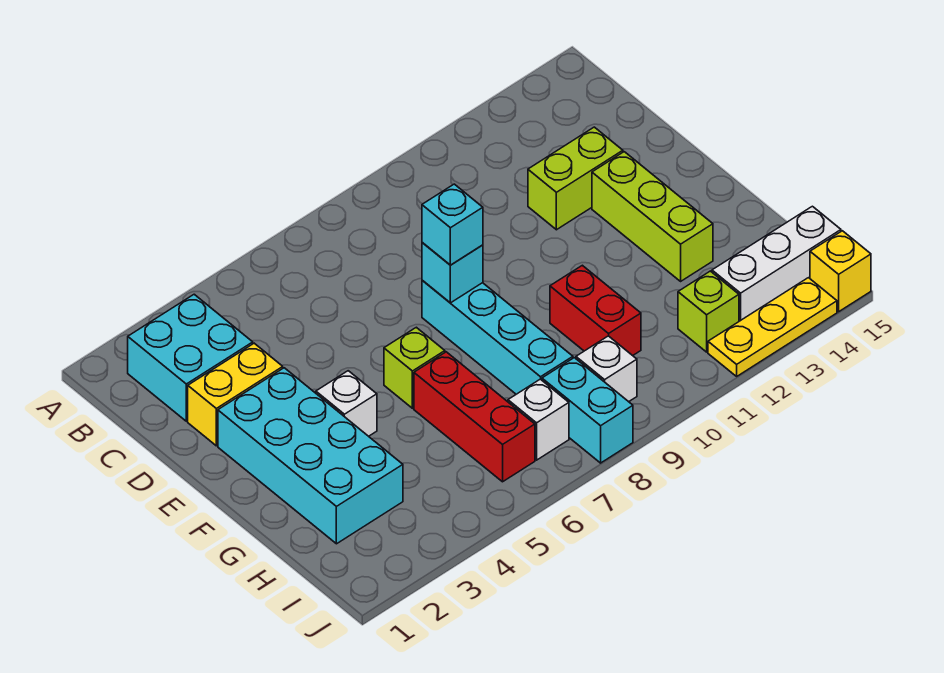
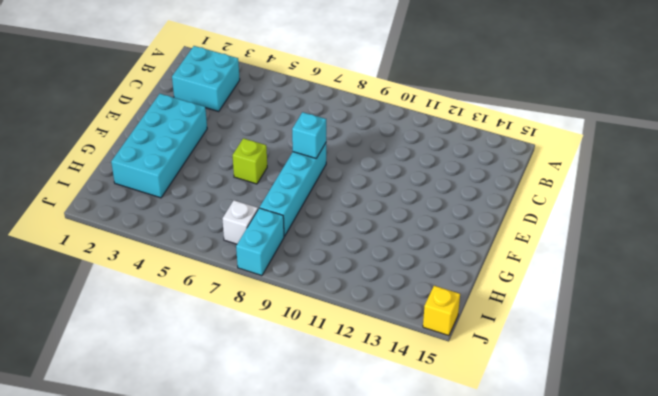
none -> yellow brick D2:D3 level 1
none -> lime brick D12:D13 level 1
none -> lime brick E13:G13 level 1

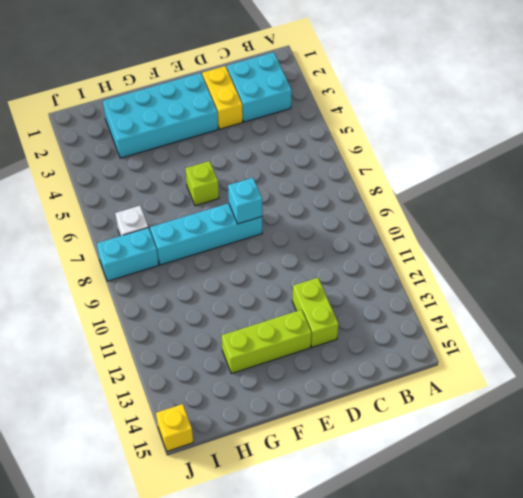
none -> white brick F4 level 1
none -> red brick G6:I6 level 1
none -> red brick G10:H10 level 1

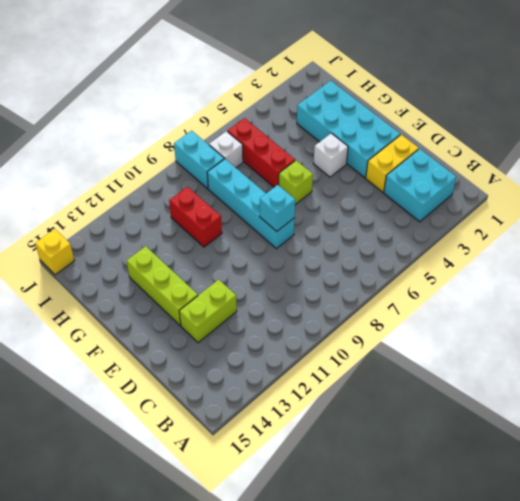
none -> white brick I9 level 1
none -> lime brick I12 level 1
none -> white brick I13:I15 level 1

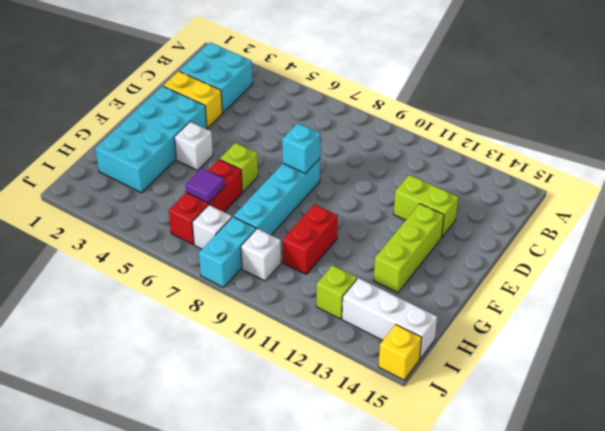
purple tile H6 level 2 -> none
none -> yellow plate J12:J14 level 1
none -> cyan brick E8 level 3

